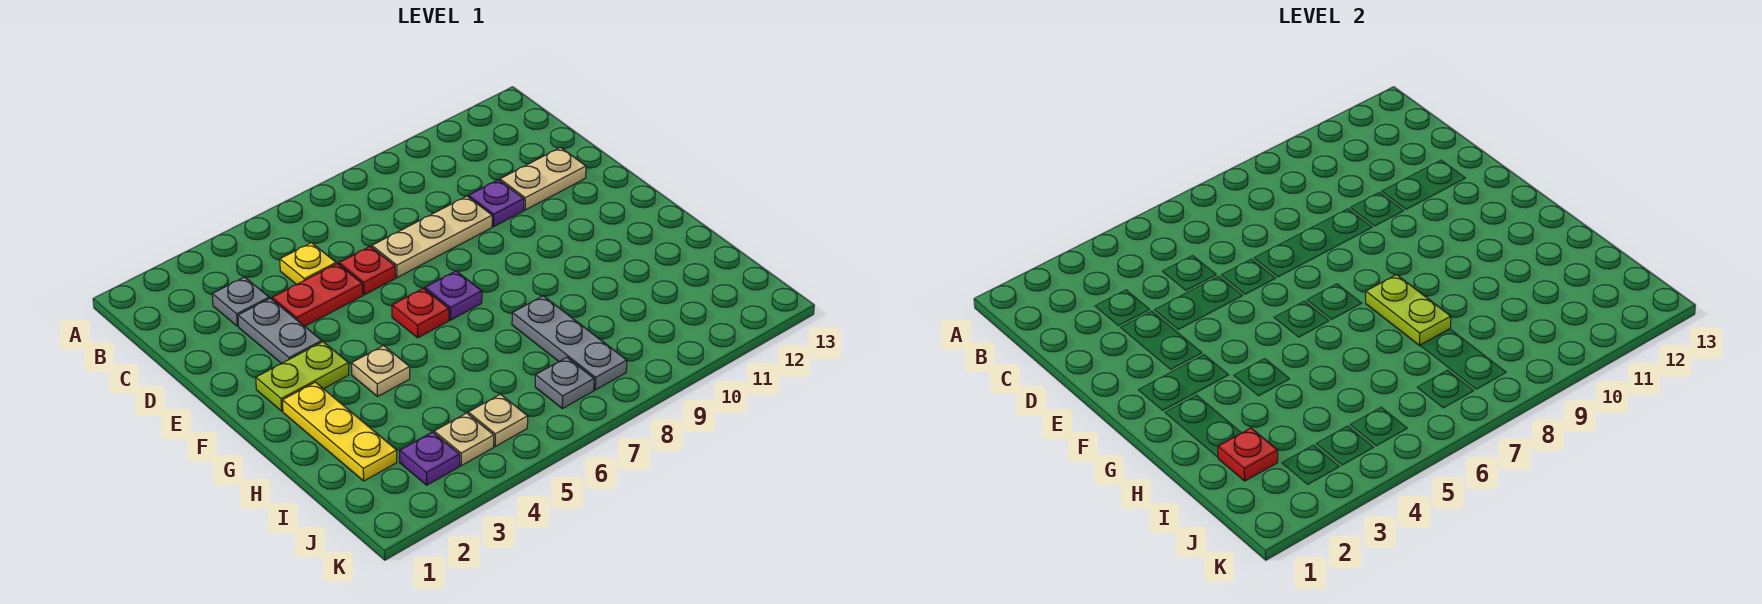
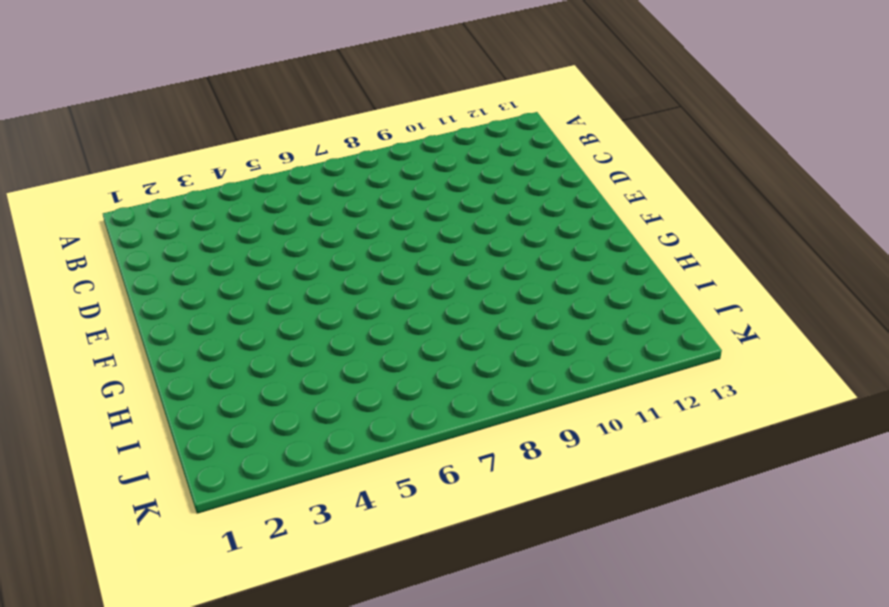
none -> grey plate C3 level 1
none -> yellow plate C5 level 1
none -> grey plate D3:E3 level 1

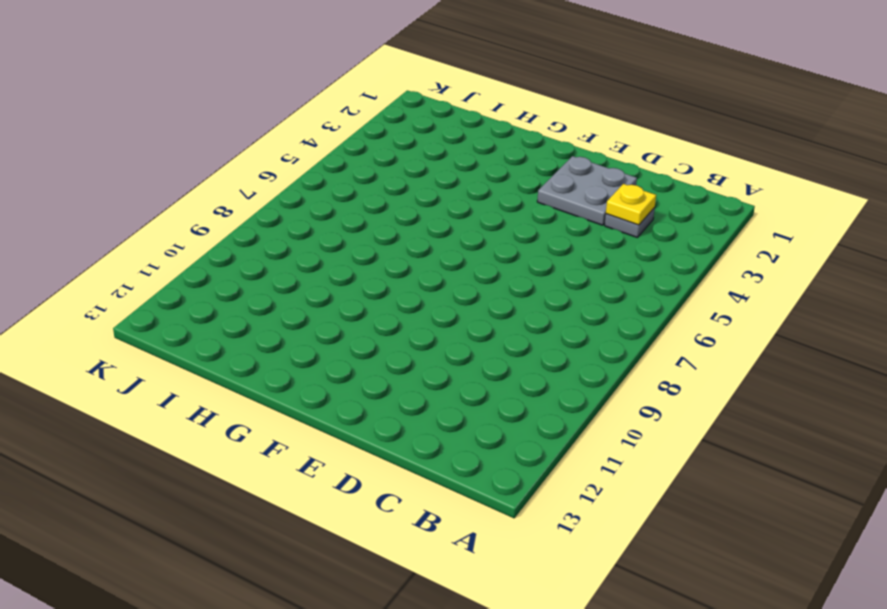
yellow plate C3 level 2 -> yellow plate C5 level 1
grey plate D2:E3 level 1 -> grey plate D3:E3 level 1
none -> red plate D4:D5 level 1
none -> red plate D6 level 1
none -> tan plate D7:D9 level 1

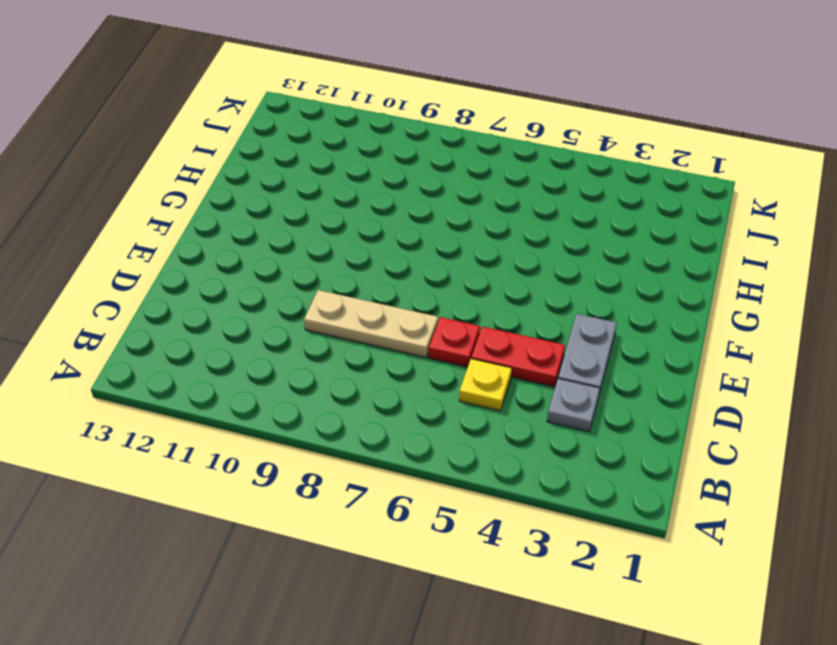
none -> purple plate D10 level 1
none -> tan plate D11:D12 level 1
none -> lime plate F2:F3 level 1

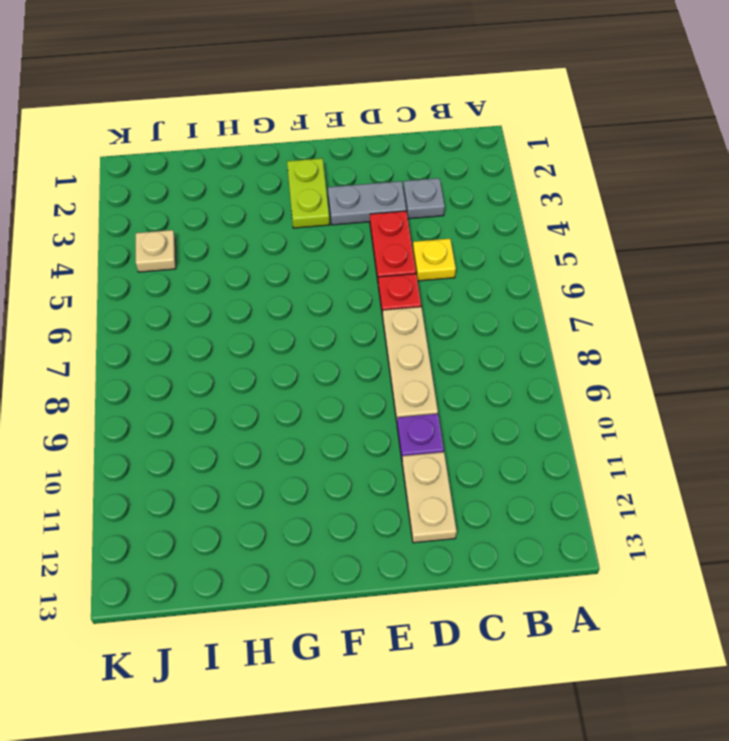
none -> red plate F6 level 1
none -> purple plate F7 level 1
none -> yellow plate G2:I2 level 1

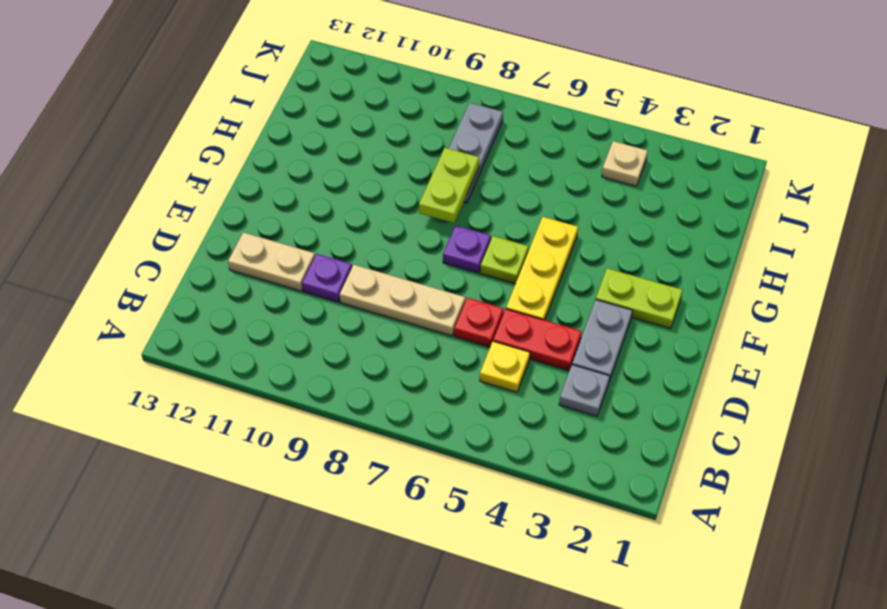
yellow plate E5:G5 level 1 -> yellow plate G2:I2 level 1
lime plate F6 level 1 -> red plate F6 level 1
none -> tan plate G4 level 1
none -> purple plate J3 level 1
none -> tan plate J5 level 1

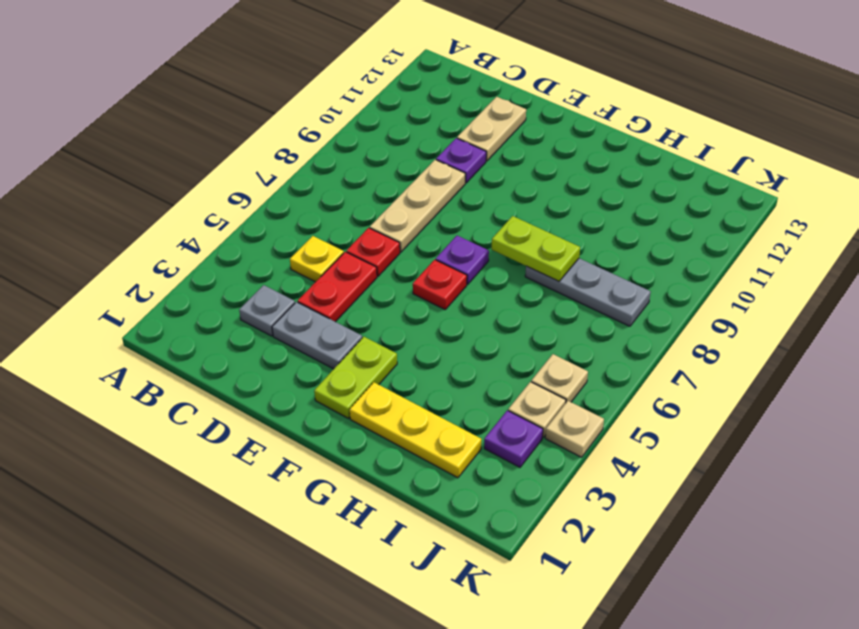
tan plate K4 level 1 -> tan plate G4 level 1
none -> grey plate J7 level 1
none -> red plate I2 level 2

